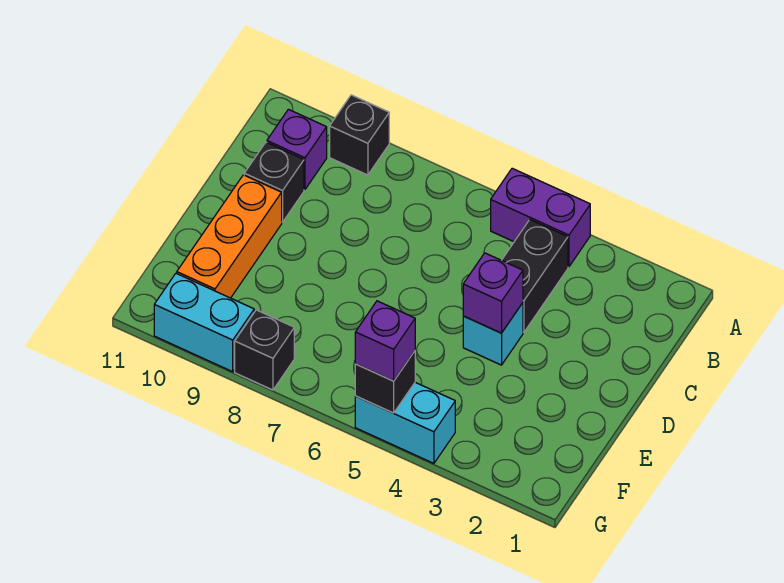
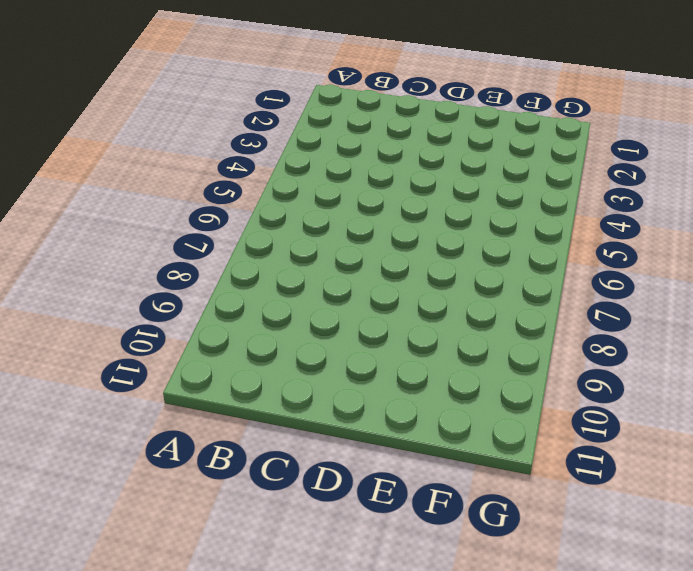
none -> purple brick A4:A5 level 1
none -> black brick A9 level 1
none -> black brick B4:C4 level 1

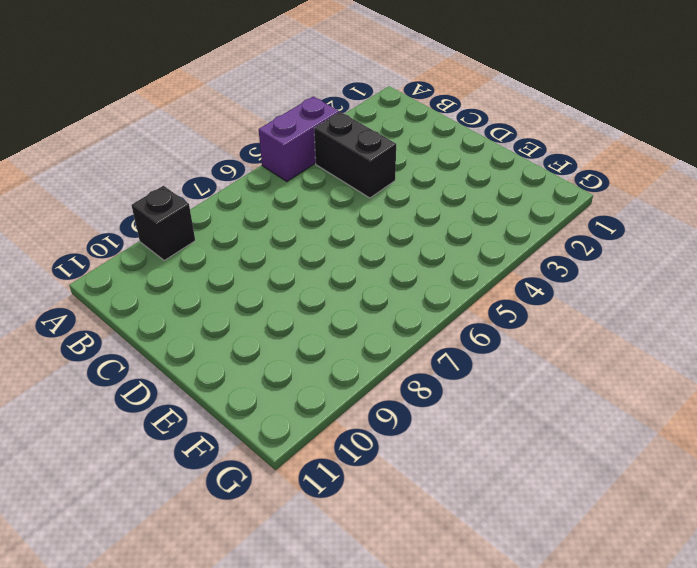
none -> purple brick B10 level 1
none -> black brick C10 level 1
none -> cyan brick D4 level 1

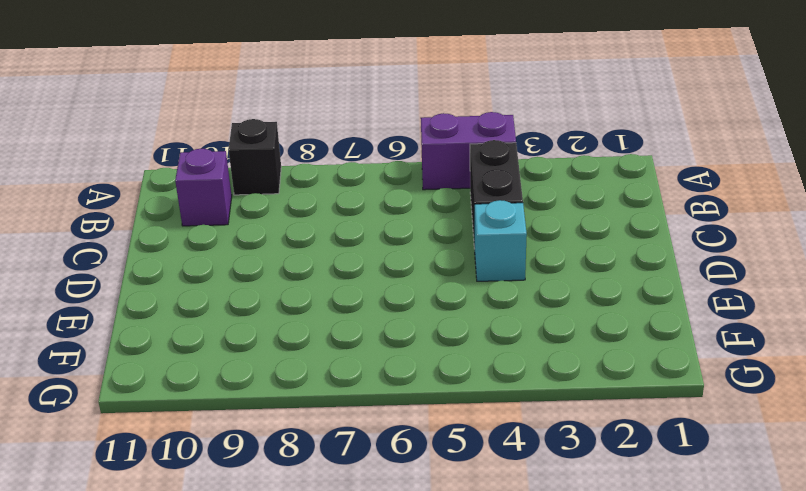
none -> black brick C10 level 1
none -> orange brick D10:F10 level 1
none -> cyan brick G4:G5 level 1

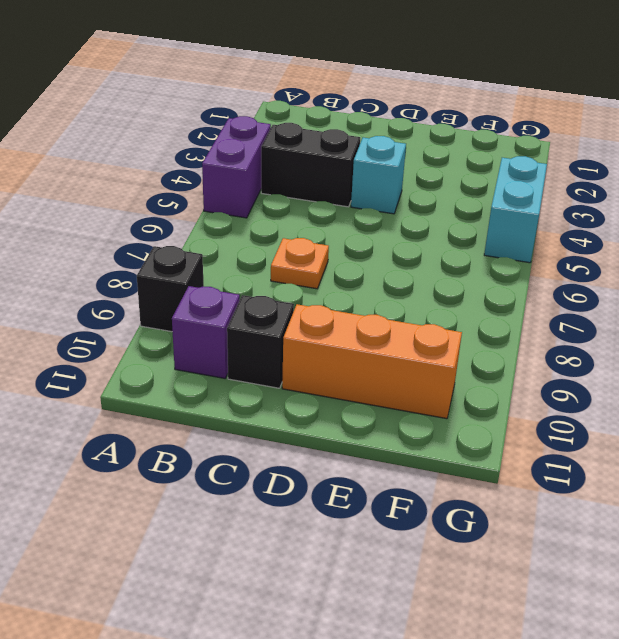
orange plate C7 level 1 -> none
none -> black brick G8 level 1
none -> cyan brick G9:G10 level 1
none -> purple brick D4 level 2

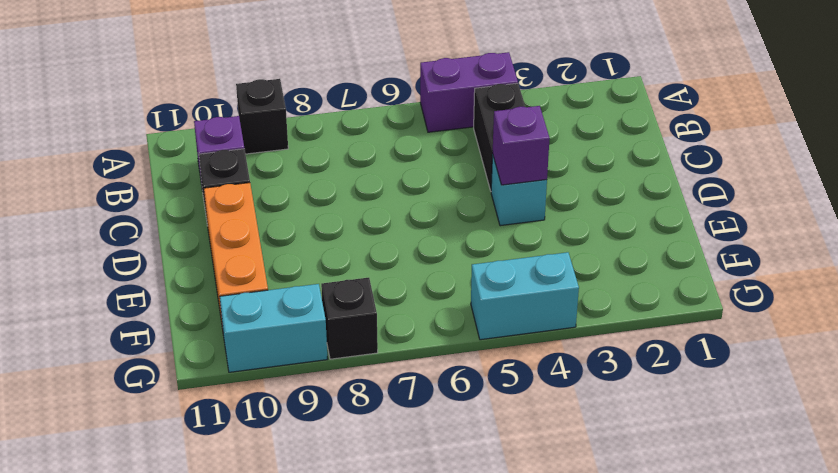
none -> black brick G5 level 2
none -> purple brick G5 level 3

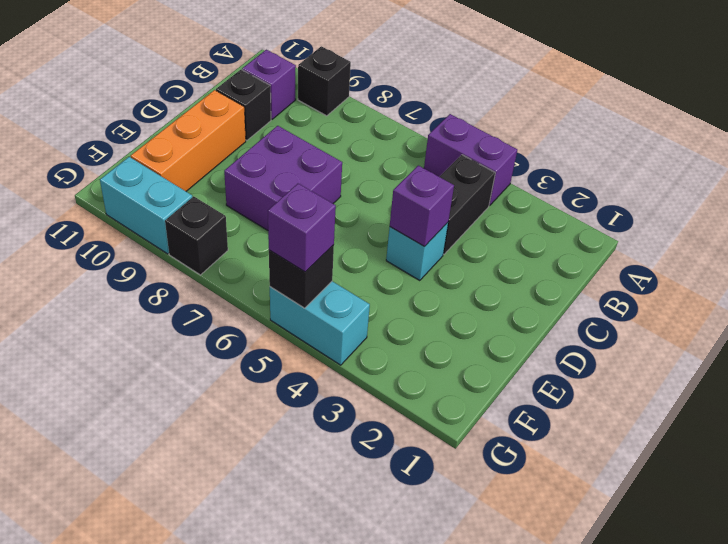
purple brick D7:E8 level 1 -> none

